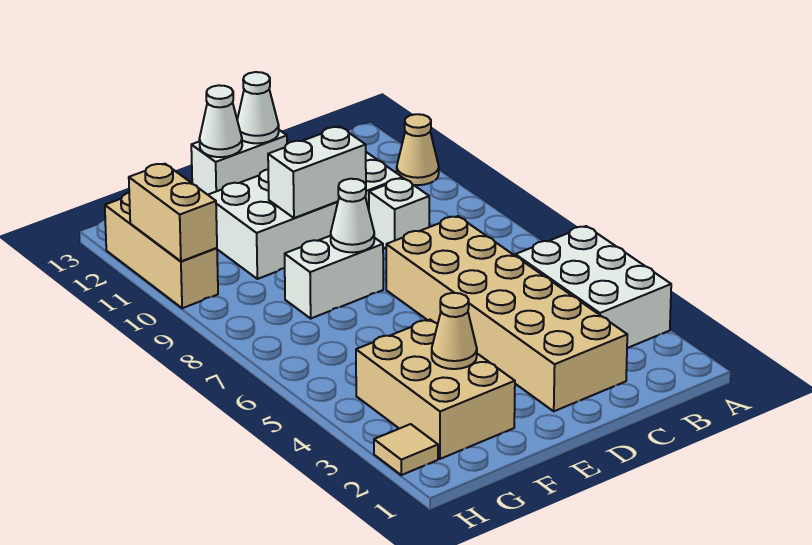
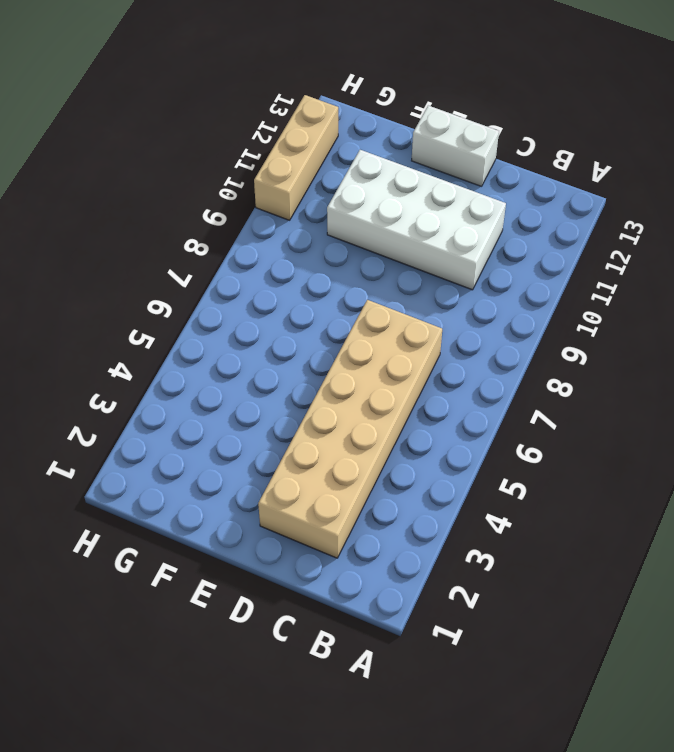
none -> white brick A3:B5 level 1
none -> tan cone A11 level 1
none -> white brick C9 level 1

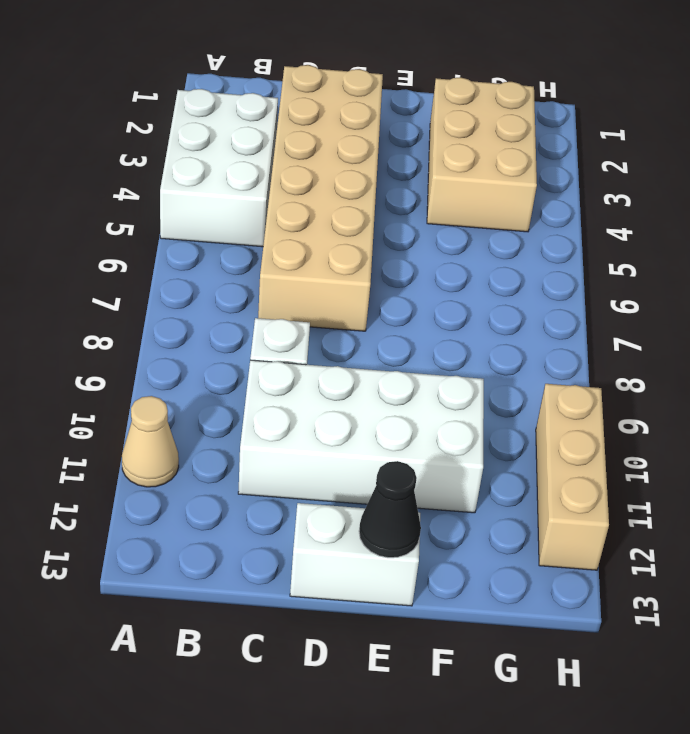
black cone E13 level 2 -> white cone E13 level 2
none -> white brick E8:F8 level 1
none -> tan tile H2 level 1
none -> white brick D10:E10 level 2

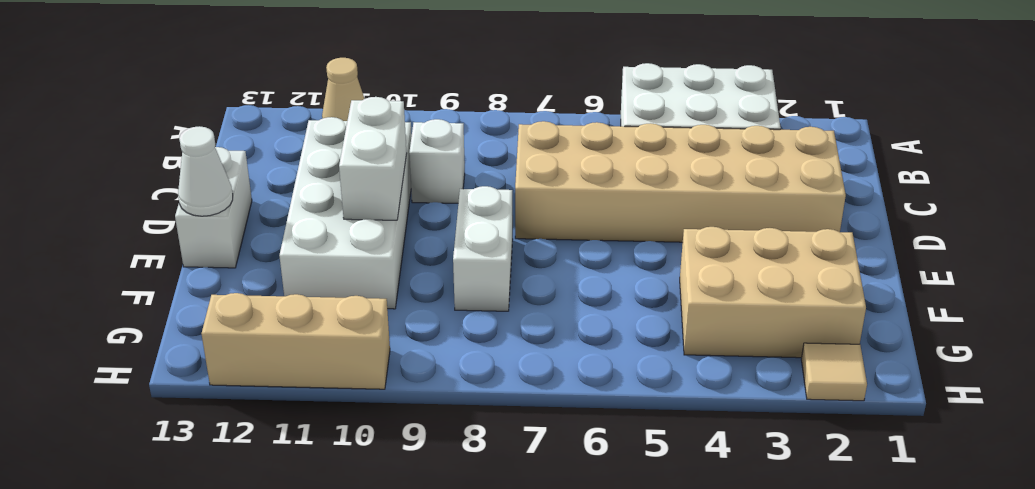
none -> white cone D13 level 2
none -> white cone E8 level 2
none -> tan cone F3 level 2

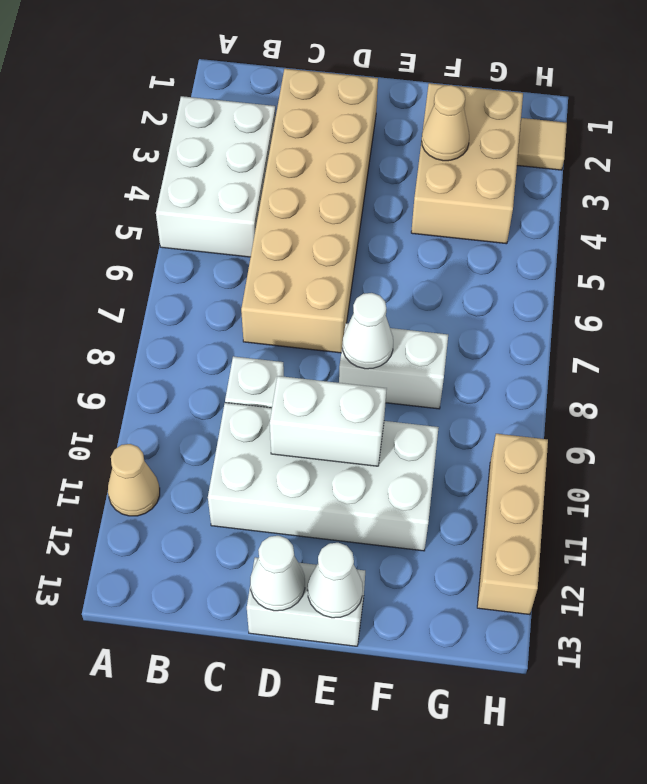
none -> tan brick H10:H11 level 2

